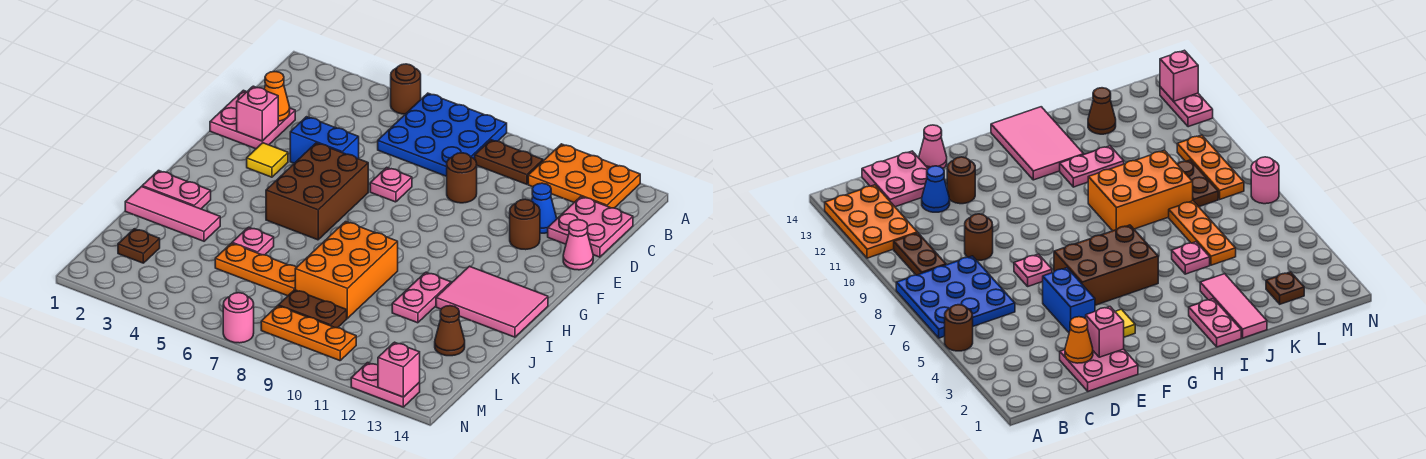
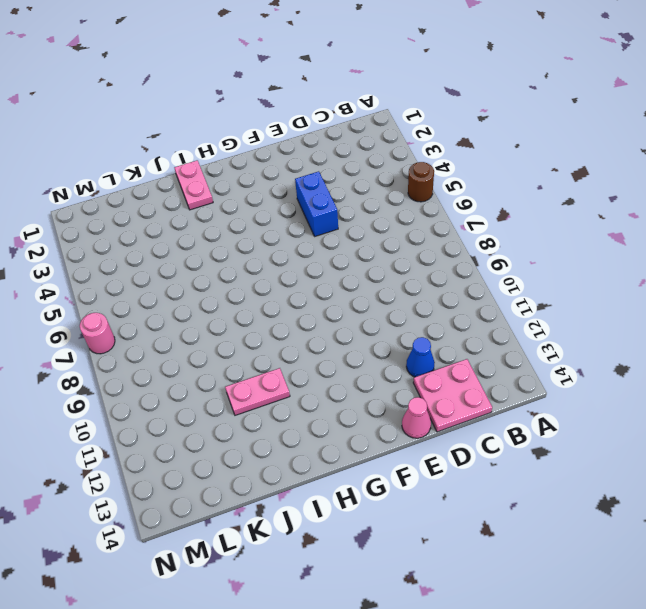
none -> blue plate A6:C8 level 1
none -> orange plate A11:B13 level 1
none -> brown plate B9:B10 level 1
none -> pink plate D1:E2 level 1

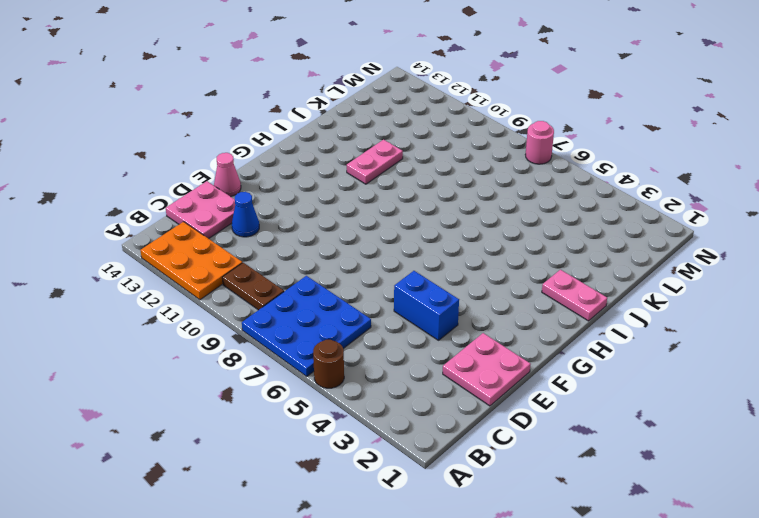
none -> brown round brick D9 level 1
none -> pink plate E7 level 1
none -> brown round brick E12 level 1
none -> yellow tile F3 level 1

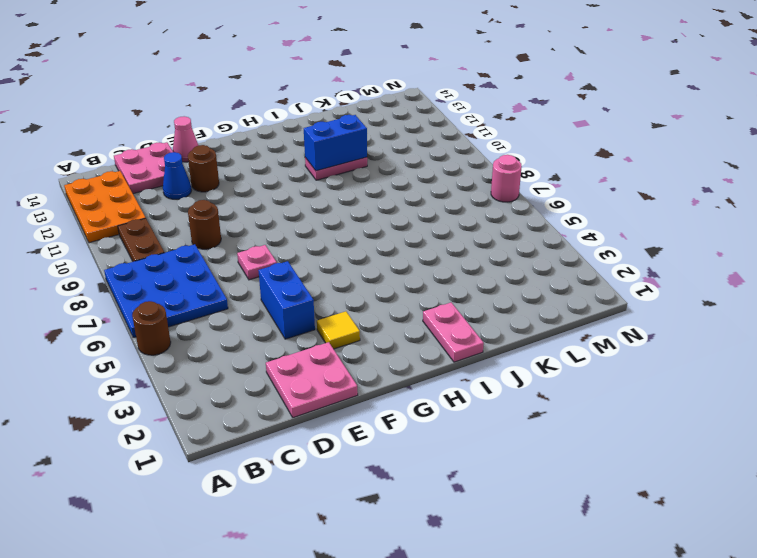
blue brick I11:J11 level 2 -> none
none -> brown brick F5:H6 level 1
none -> pink tile H12:I14 level 1
none -> orange brick I8:K9 level 1
none -> pink tile J1:J3 level 1

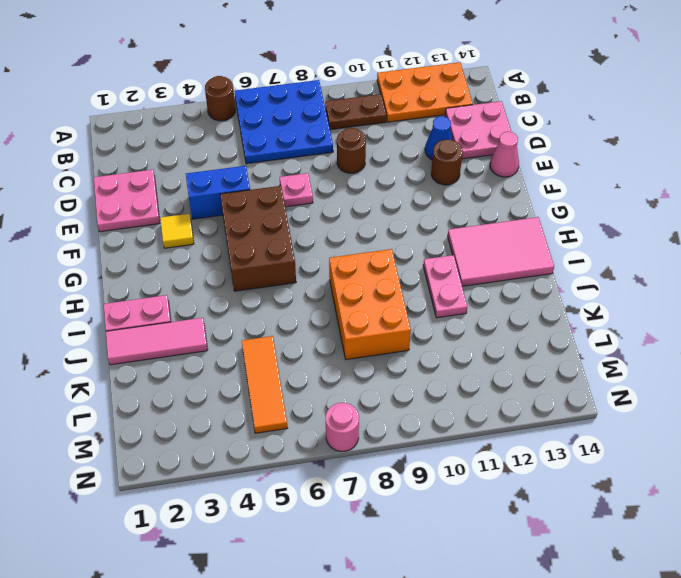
orange tile K5:M5 level 1 -> orange plate K5:K7 level 1
none -> pink plate J5 level 1
none -> brown cone K13 level 1
none -> brown plate L2 level 1
none -> brown plate L8:L9 level 1

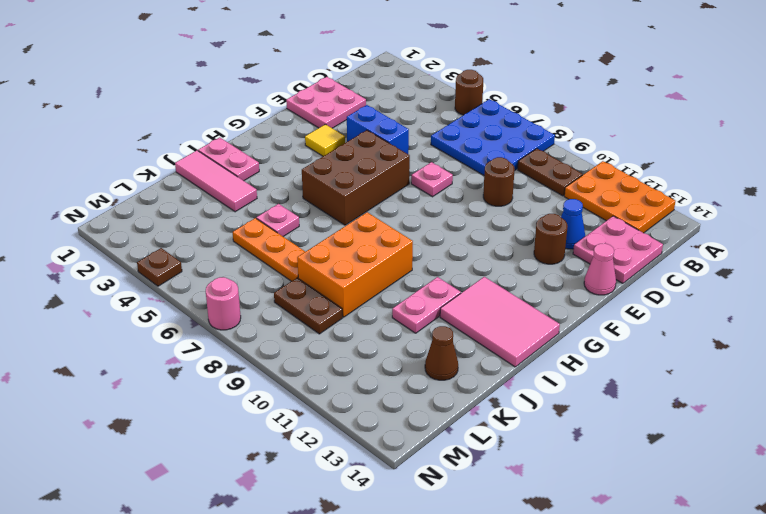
brown plate N4 level 1 -> brown plate L2 level 1
none -> orange plate M8:M10 level 1
none -> pink plate N12:N13 level 1
none -> orange cone D2 level 2
none -> pink brick E2 level 2

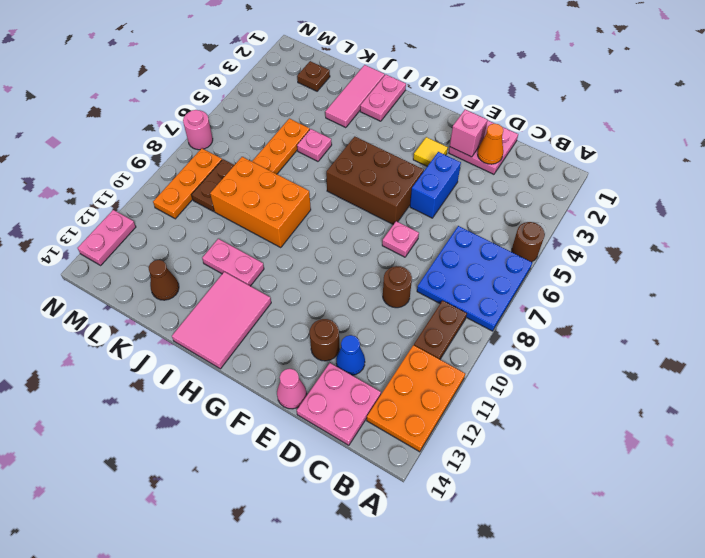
none -> pink brick N13 level 2

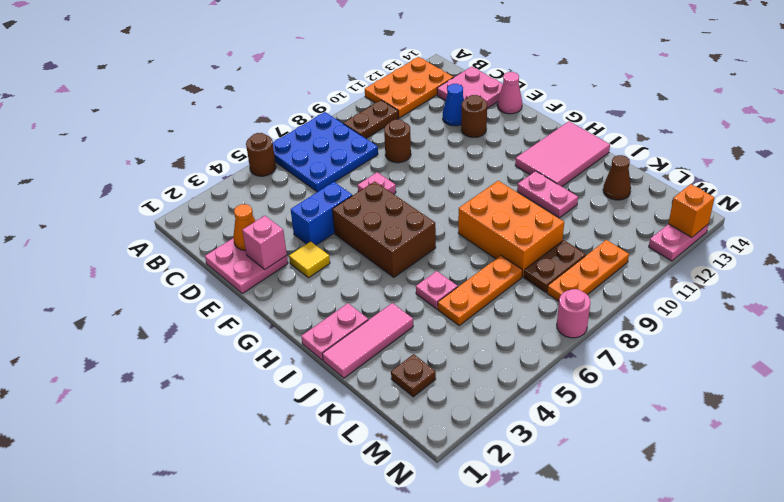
orange brick N13 level 2 -> pink brick N13 level 2

